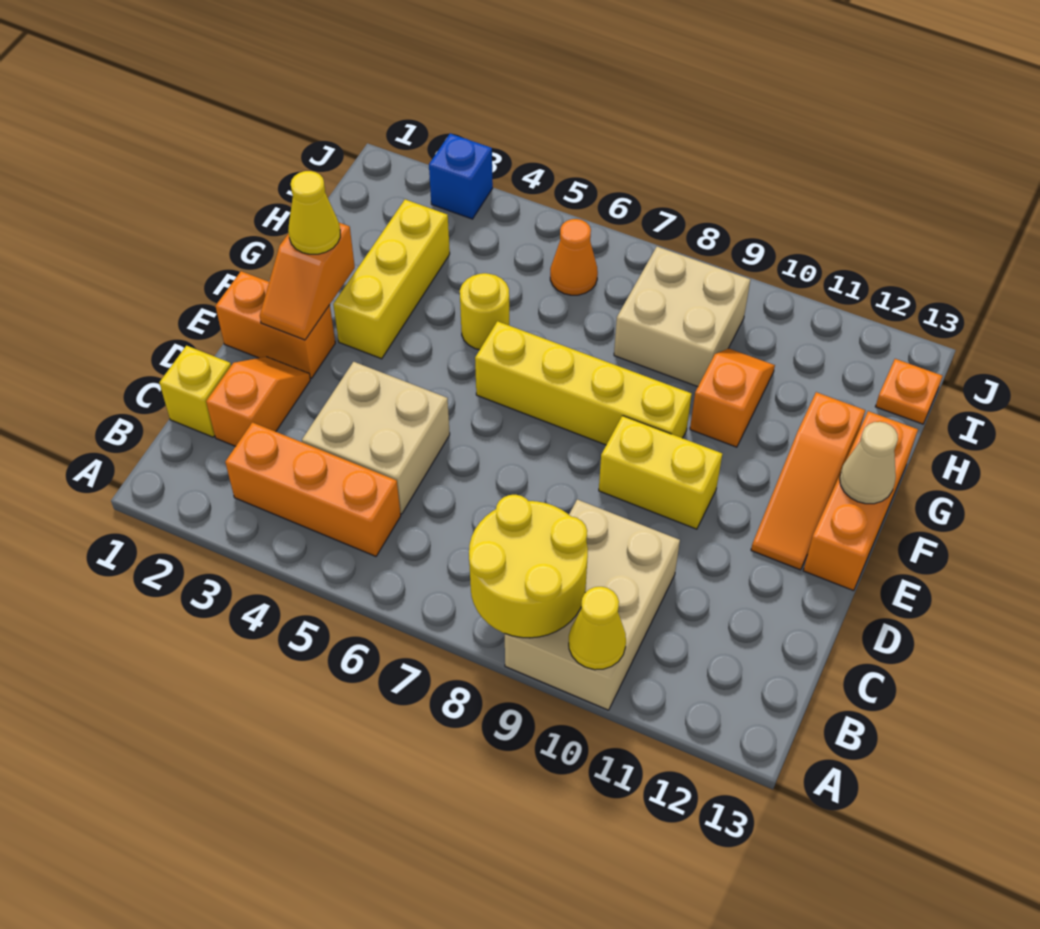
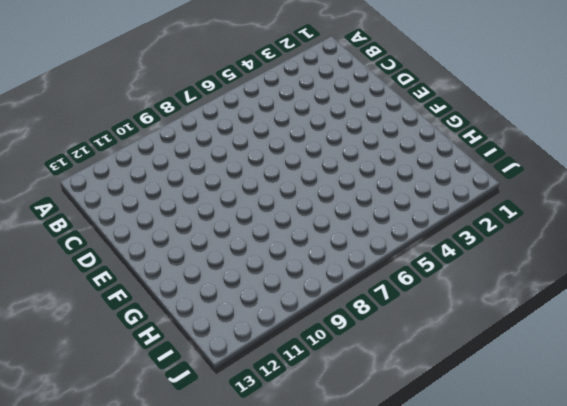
none -> tan brick A9:C10 level 1
none -> orange brick B3:B5 level 1
none -> yellow brick C1 level 1

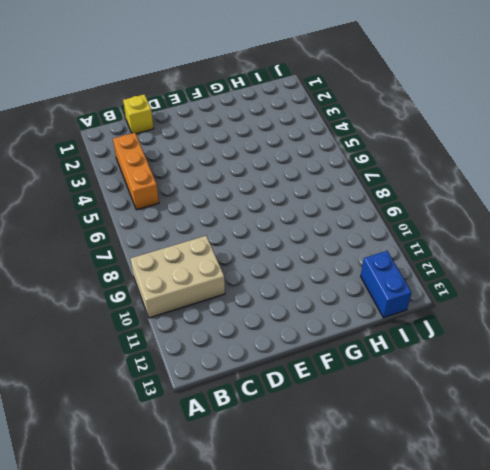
blue brick I12:I13 level 1 -> orange plate I13 level 1
none -> orange slope C2:D2 level 1 top C
none -> tan brick C4:D5 level 1
none -> orange brick E1:E2 level 1

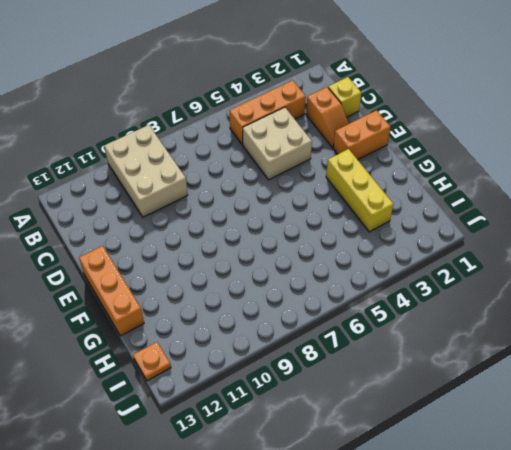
none -> yellow brick E9:E10 level 1
none -> orange slope E12:G12 level 1 top G
none -> yellow brick F6:F9 level 1

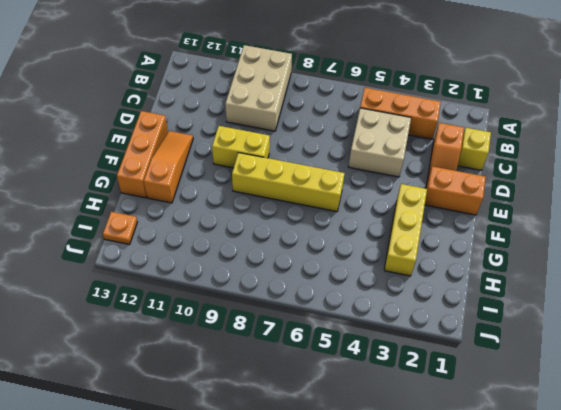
none -> yellow round brick G5 level 1
none -> orange slope G10:H10 level 1 top G
none -> tan brick H8:I9 level 1

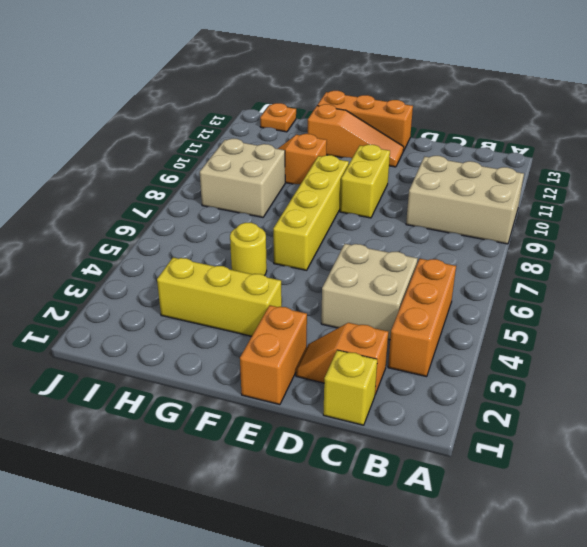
none -> orange cone I6 level 1
none -> blue brick J3 level 1
none -> yellow round brick A8:B9 level 2

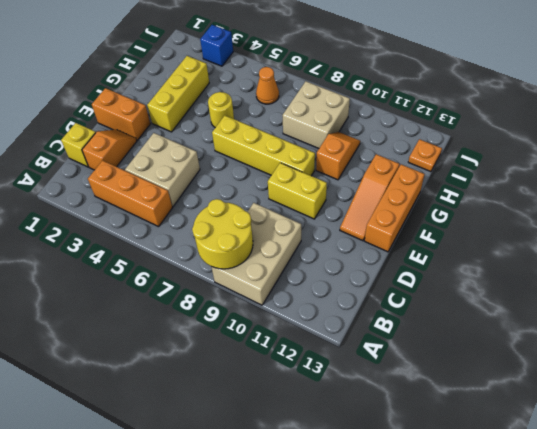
none -> yellow cone A10 level 2
none -> orange slope E2:F2 level 2 top F
none -> tan cone F13 level 2

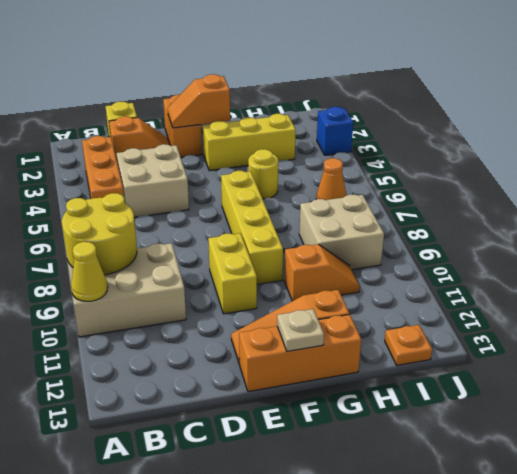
tan plate F13 level 2 -> tan cone F13 level 2
none -> yellow cone F2 level 3

